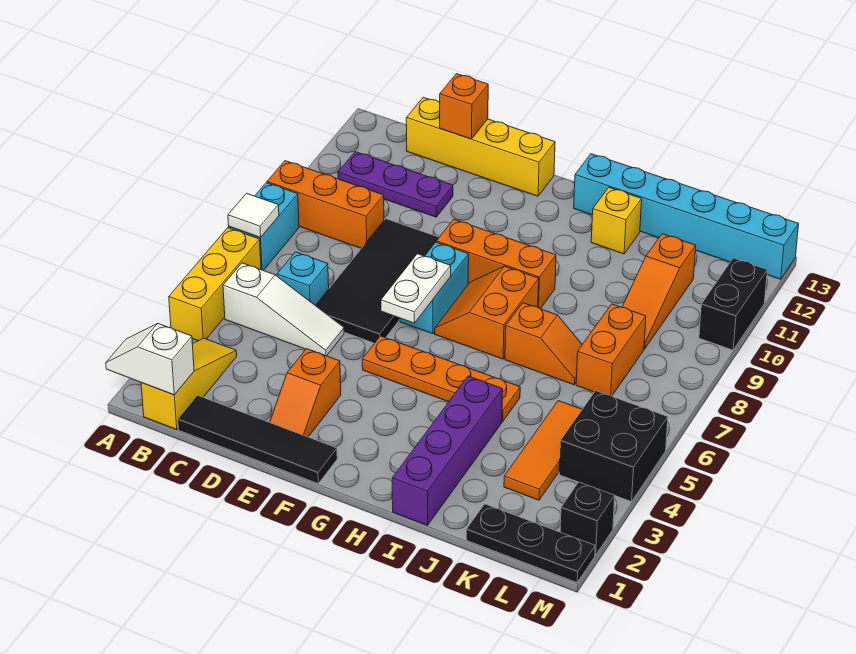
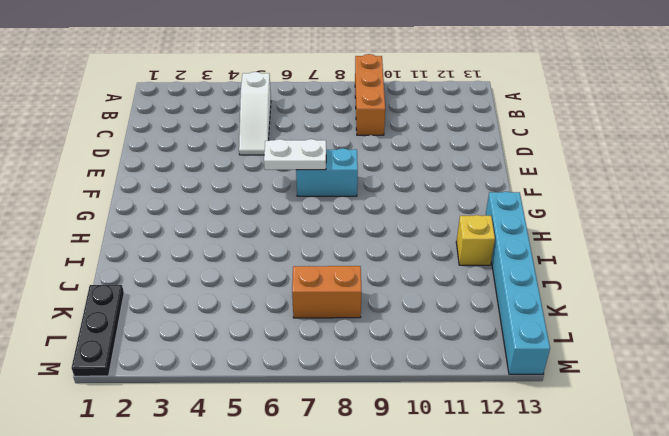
none -> yellow brick A4:A6 level 1
none -> cyan brick A7:A8 level 1
none -> yellow slope B1:B3 level 1 top 1
none -> purple plate B11:D11 level 1

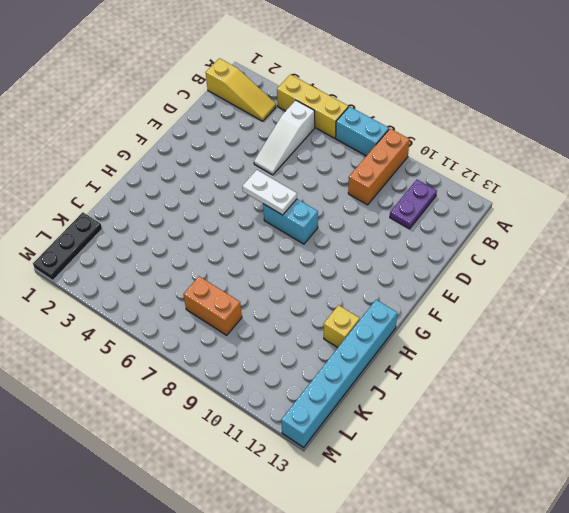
purple plate B11:C11 level 1 -> purple plate B11:D11 level 1
none -> black tile C1:F1 level 1
none -> cyan brick C6 level 1
none -> yellow brick C13:F13 level 1
none -> black tile D6:E9 level 1

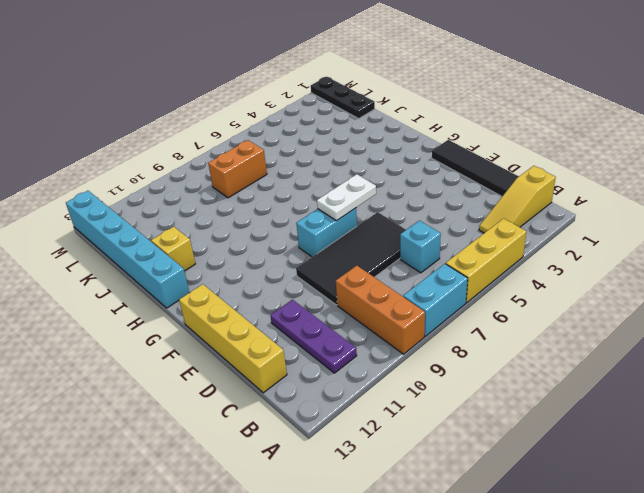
none -> white slope B5:D5 level 1 top B
none -> orange slope E2:E3 level 1 top 3
none -> orange plate F5:I5 level 1
none -> orange brick F9:H9 level 1

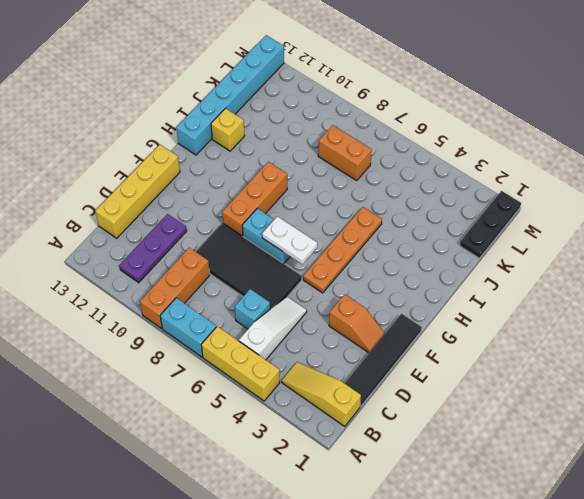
none -> orange slope G7:H8 level 1 top H
none -> purple brick I1:I4 level 1
none -> orange slope I7:J7 level 1 top I
none -> orange tile K3:K5 level 1

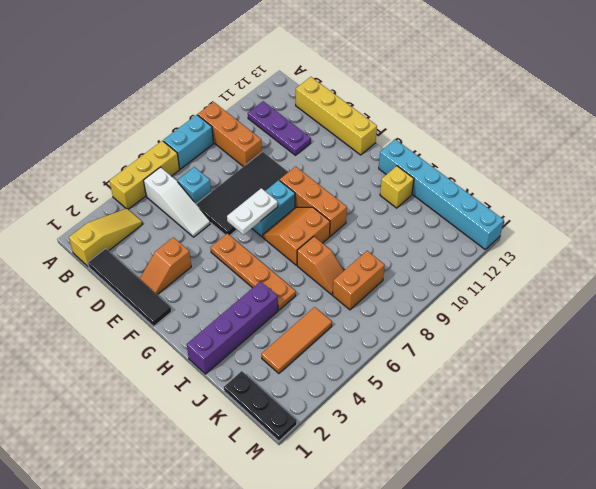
none -> orange slope K9:K11 level 1 top 11
none -> black brick L4:M5 level 1
none -> black brick M2 level 1
none -> black brick M10:M11 level 1

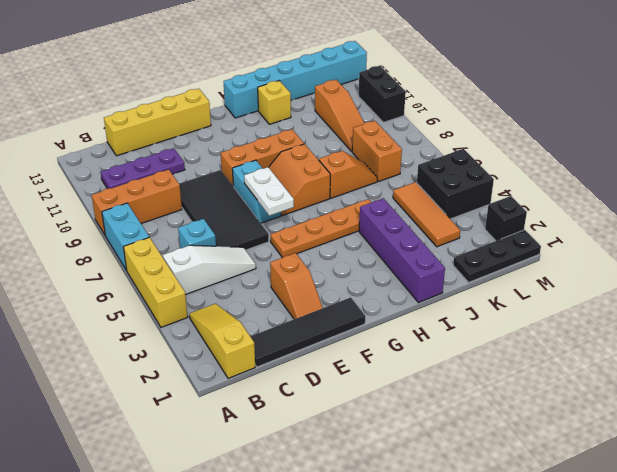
none -> white slope A1:B1 level 2 top B
none -> white tile A7 level 2
none -> orange brick D13 level 2

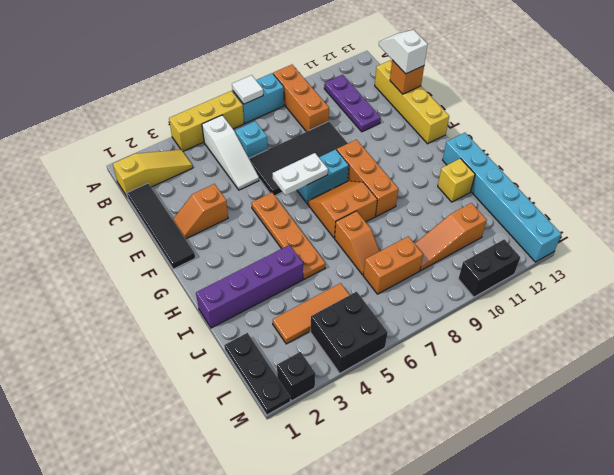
white slope C13:D13 level 3 top D -> white slope A1:B1 level 2 top B

